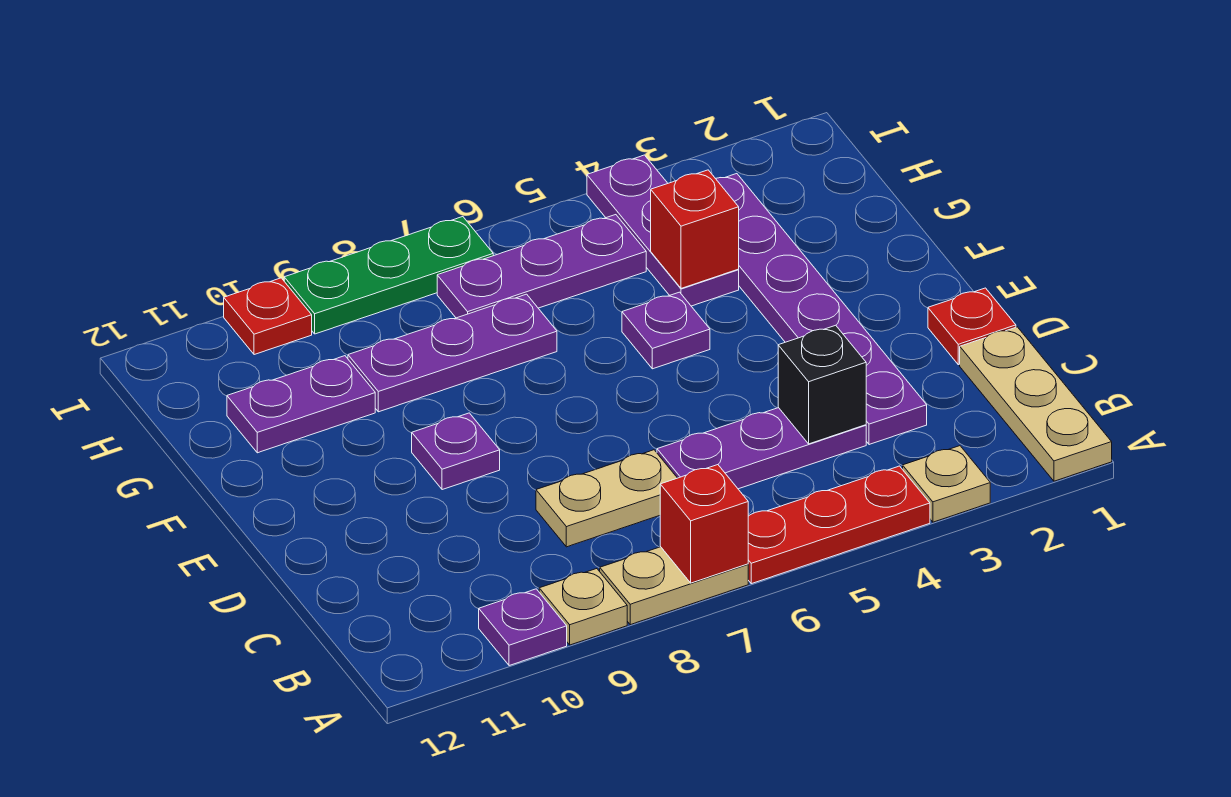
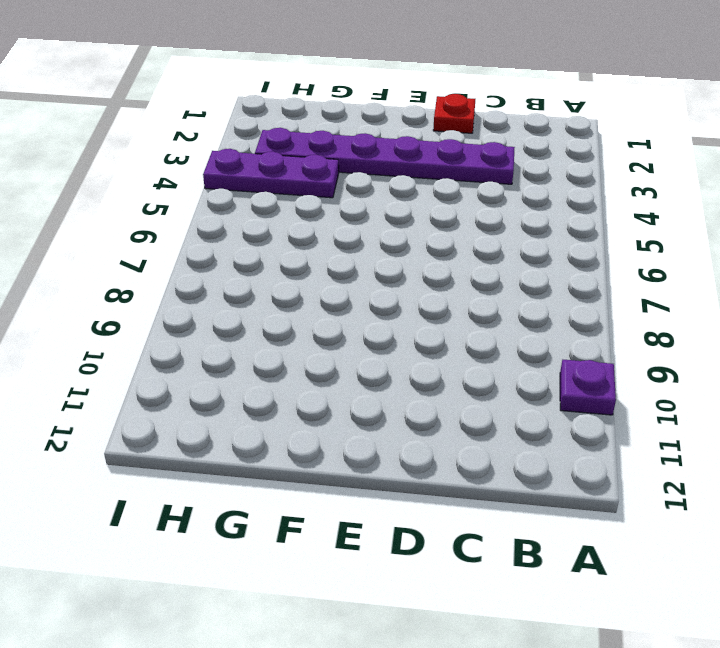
none -> tan plate A1:C1 level 1
none -> tan plate A3 level 1
none -> red plate A4:A6 level 1

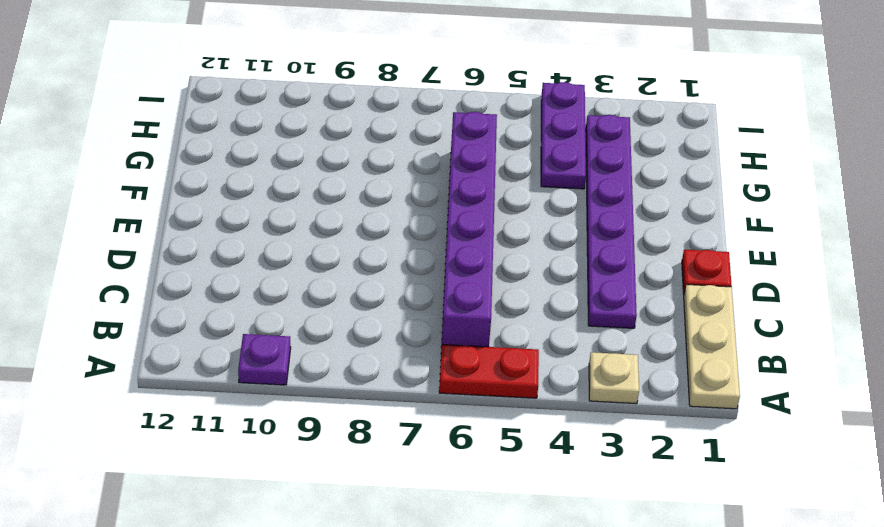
red plate A5:A6 level 1 -> red plate A4:A6 level 1
purple brick B6:G6 level 1 -> purple plate C4:C6 level 1
none -> tan plate A7:A8 level 1
none -> tan plate A9 level 1
none -> tan plate C7:C8 level 1

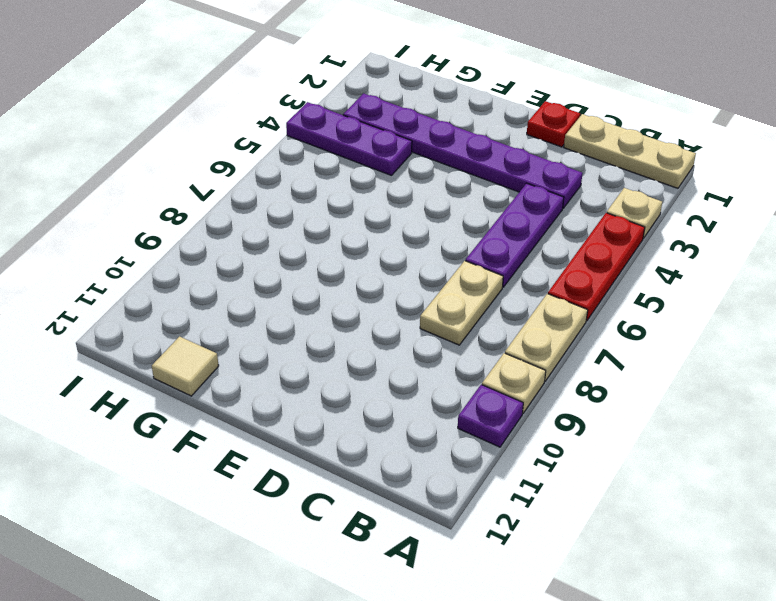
tan tile G12 level 1 -> none
none -> purple plate E9 level 1
none -> purple plate F5 level 1
none -> purple plate G7:G9 level 1

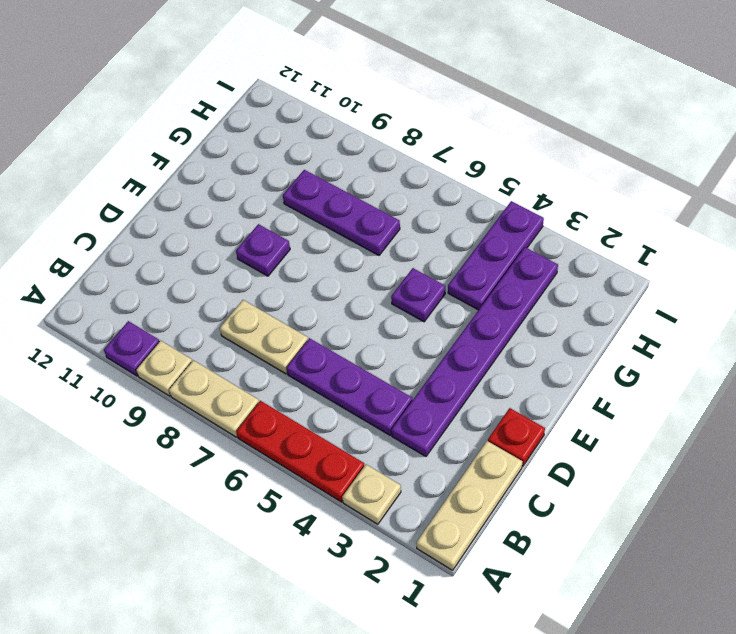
none -> purple plate G10:G11 level 1
none -> purple plate H5:H7 level 1
none -> green plate I7:I9 level 1

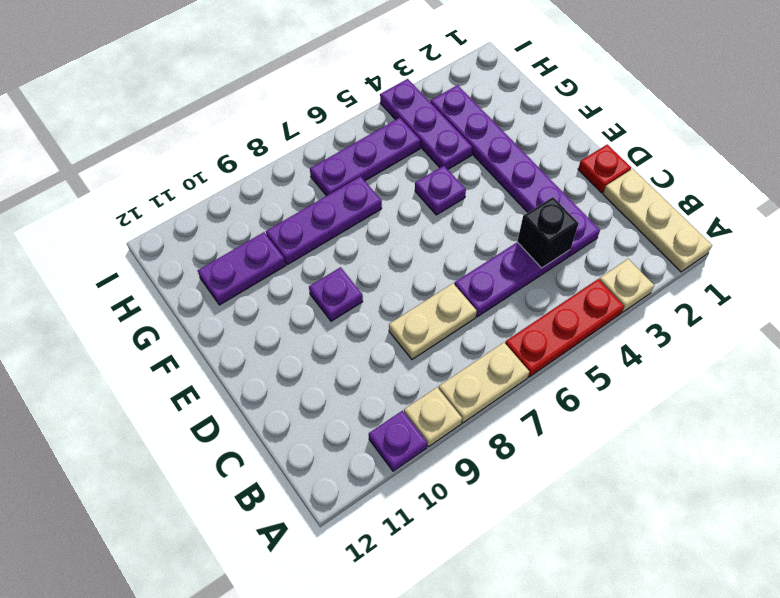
none -> green plate I7:I9 level 1
none -> red plate I10 level 1
none -> red brick A7 level 2

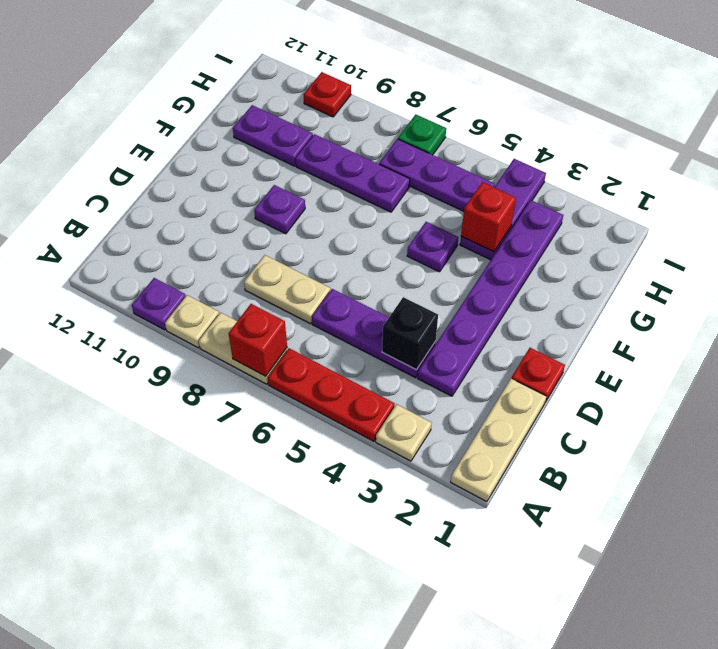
green plate I7 level 1 -> green plate I7:I9 level 1

